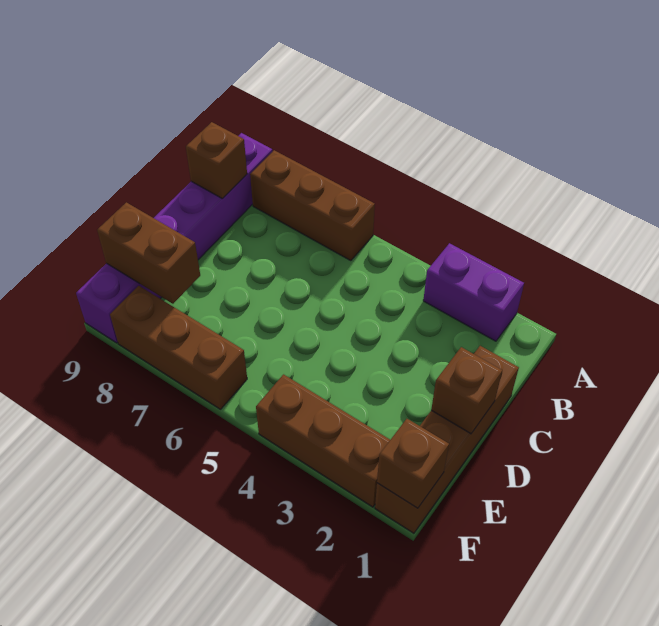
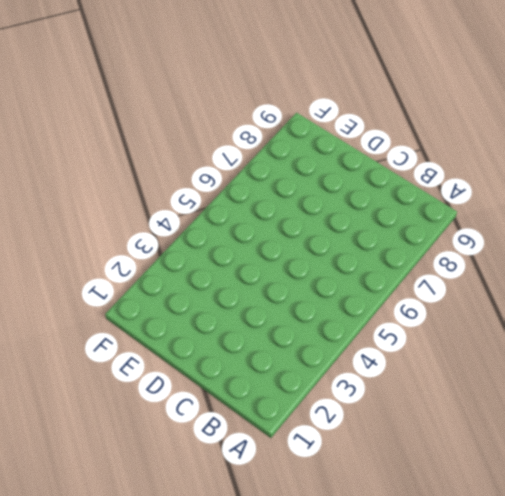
none -> purple brick A2:A3 level 1
none -> brown brick A6:A8 level 1

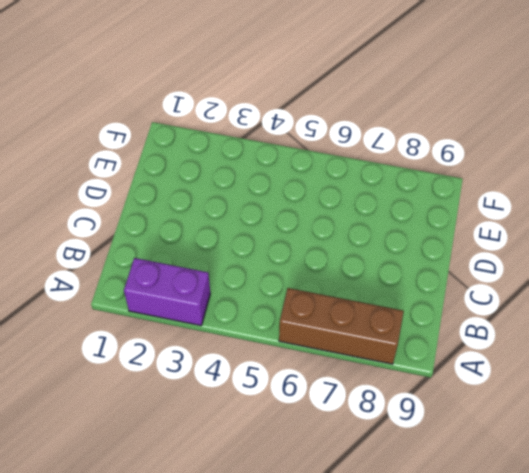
none -> purple brick A9:F9 level 1
none -> brown brick C1:F1 level 1

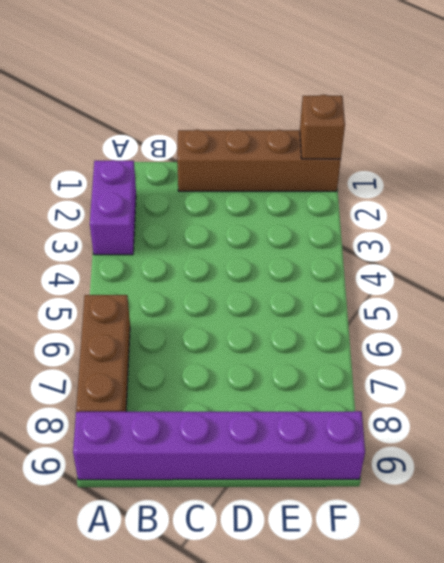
none -> brown brick F2:F4 level 1
none -> brown brick F6:F8 level 1

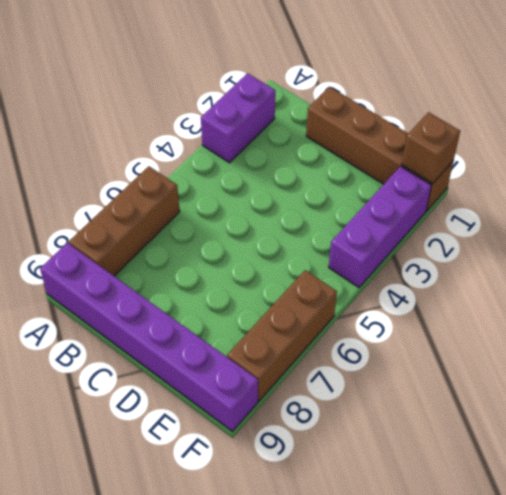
purple brick F2:F4 level 1 -> brown brick F2:F4 level 1
none -> brown brick B9 level 2
none -> brown brick D1 level 2

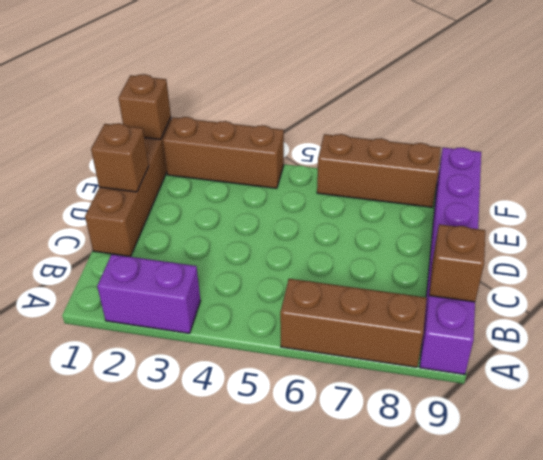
none -> brown brick E8:E9 level 2

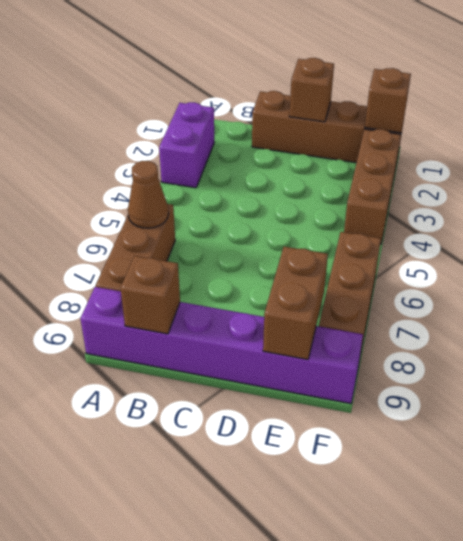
brown cone A6 level 2 -> none

